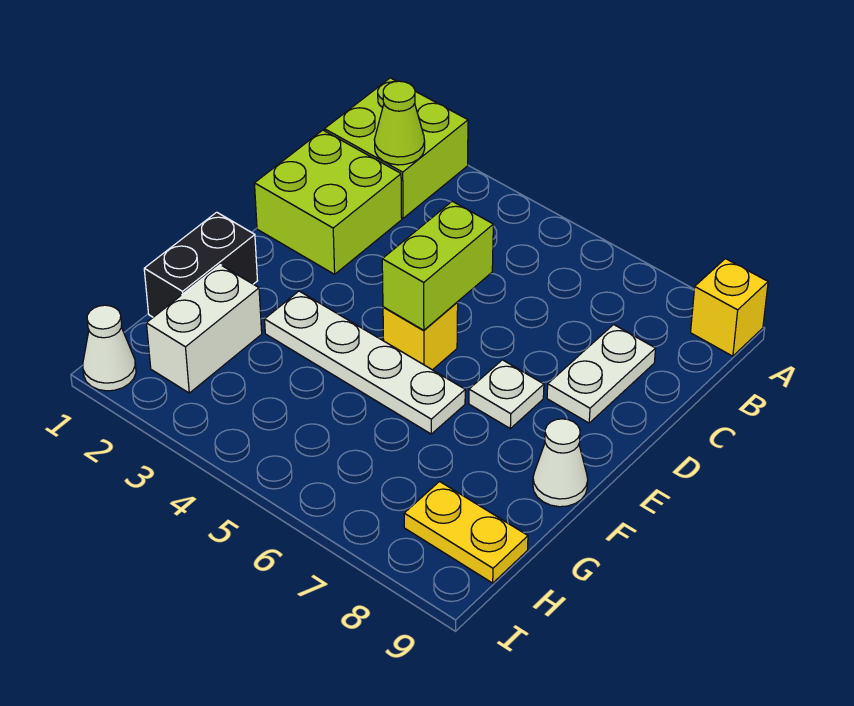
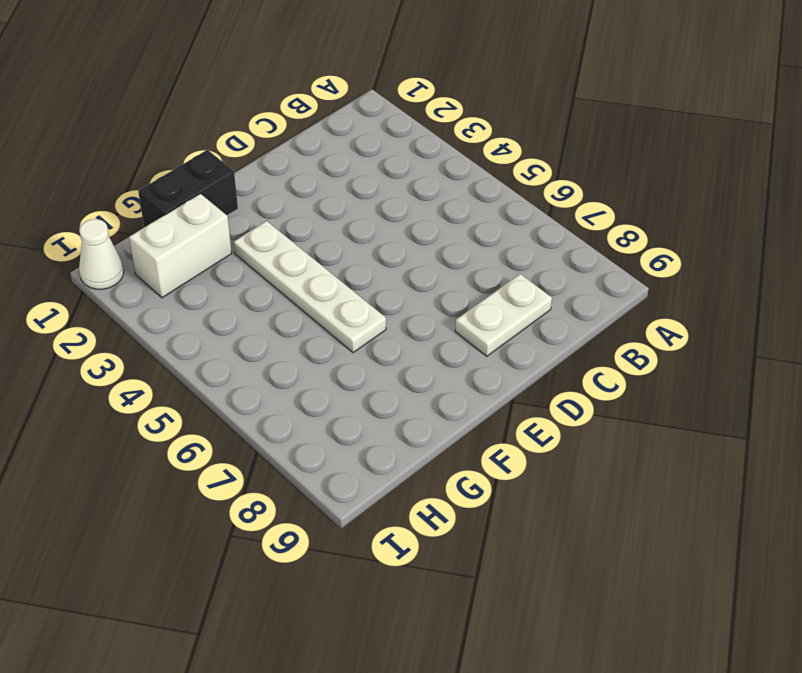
none -> lime brick A1:B2 level 1
none -> yellow brick A9 level 1
none -> lime brick C1:D2 level 1

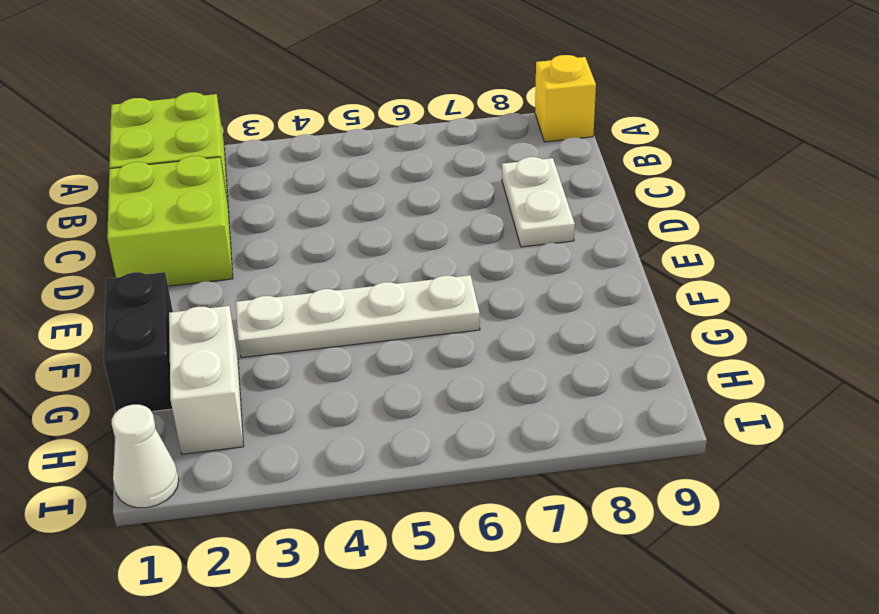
none -> yellow brick E5 level 1
none -> white plate E7 level 1
none -> white cone F9 level 1

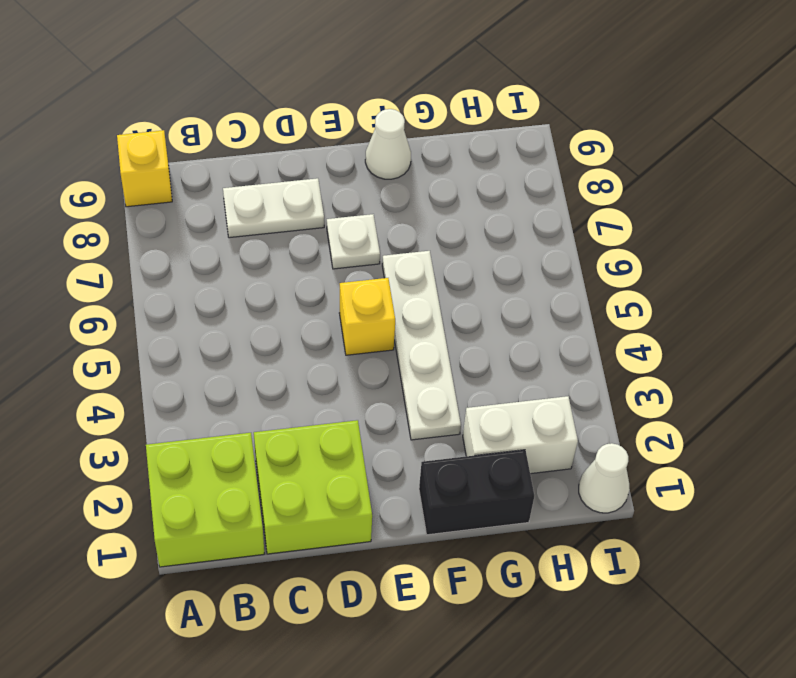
none -> yellow plate H8:H9 level 1
none -> lime cone B2 level 2
none -> lime brick D5:E5 level 2

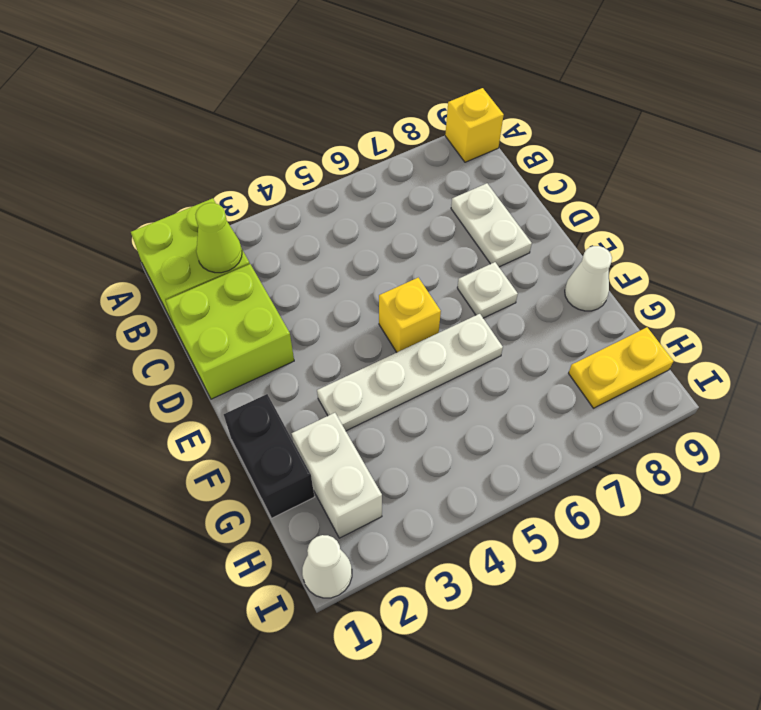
none -> lime brick D5:E5 level 2

